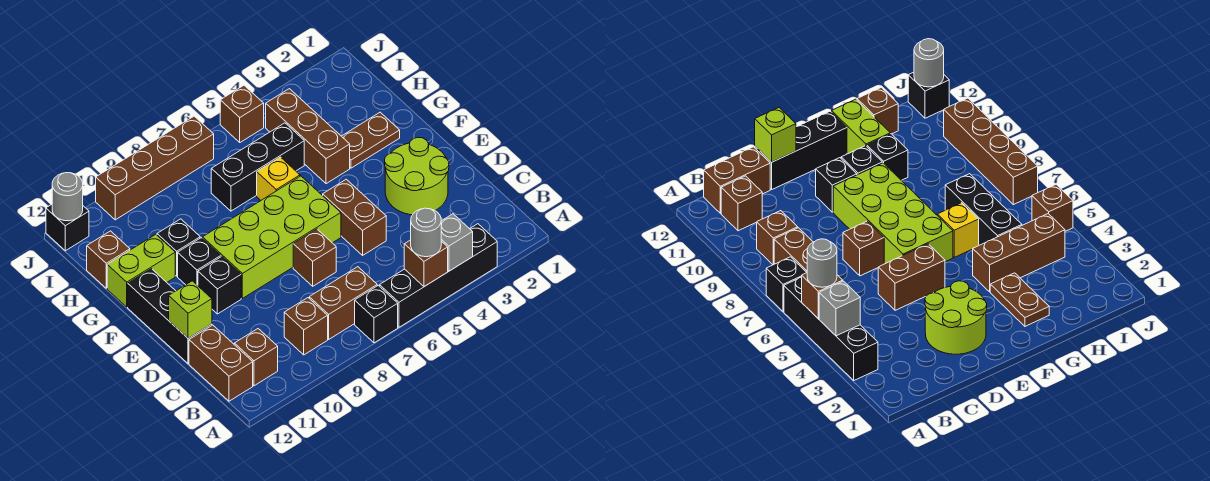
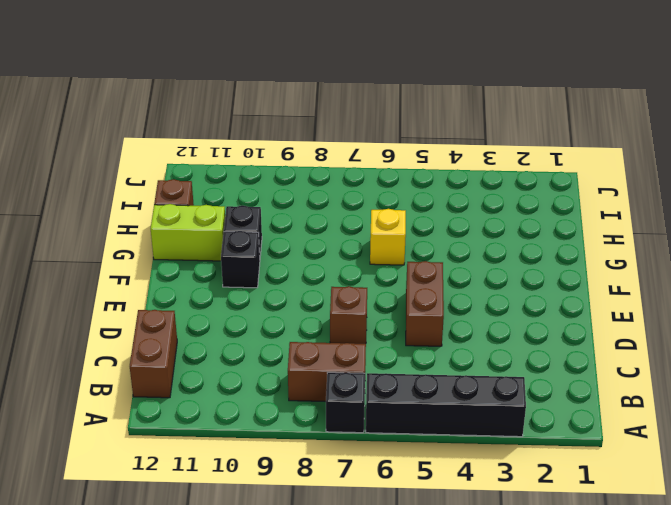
none -> brown brick B9 level 1
none -> brown brick B11 level 1
none -> lime round brick D2:E3 level 1

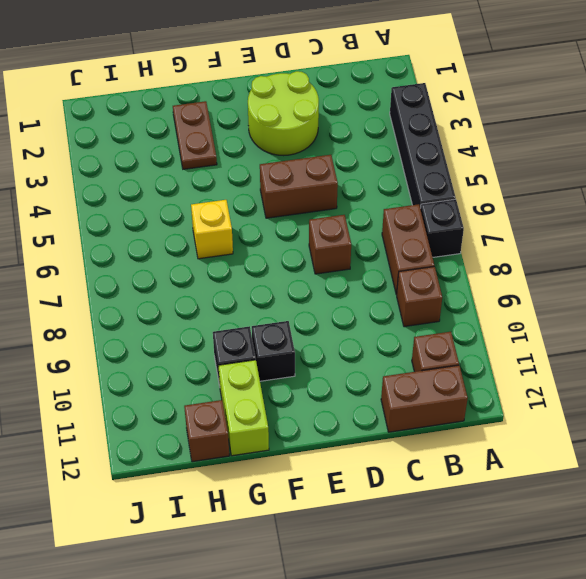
none -> black brick D12:F12 level 1
none -> lime brick E6:F9 level 1
none -> black brick E10 level 1

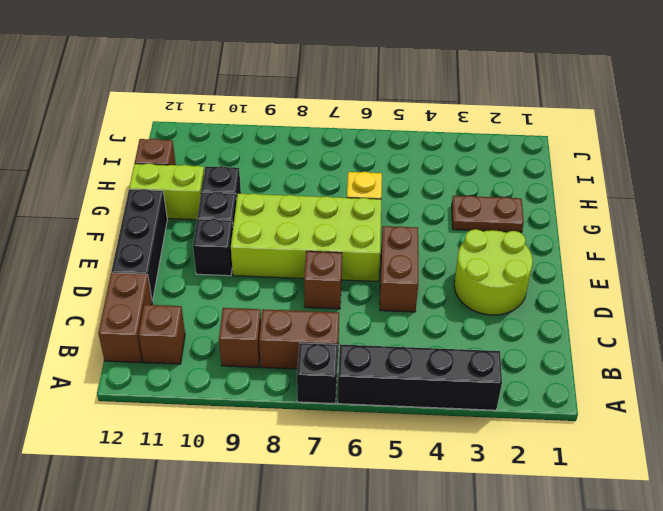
none -> brown brick G4:I4 level 1
none -> black brick H5:H7 level 1
none -> brown brick J5 level 1

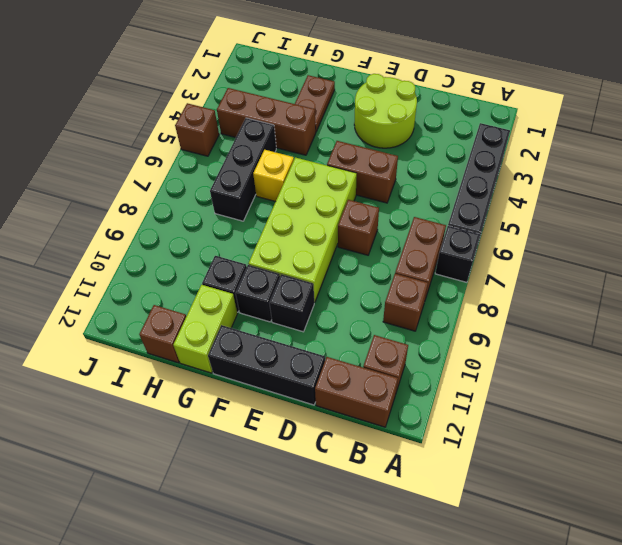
none -> brown brick J7:J10 level 1
none -> black brick J12 level 1
none -> grey brick A4 level 2

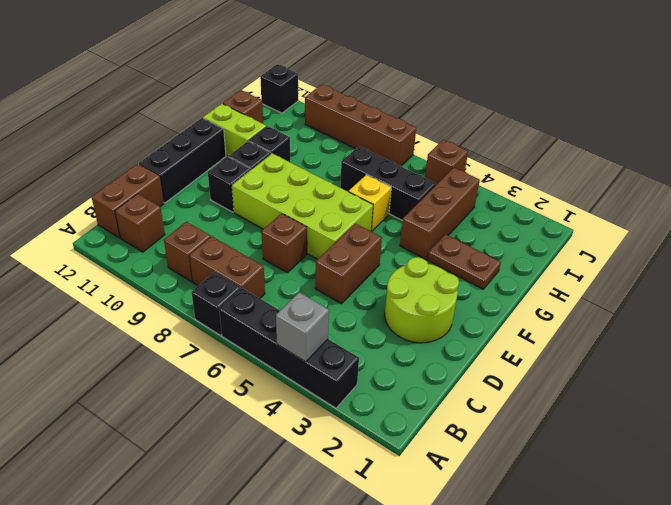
none -> brown brick A5 level 2
none -> lime brick D12 level 2
none -> grey round brick J12 level 2

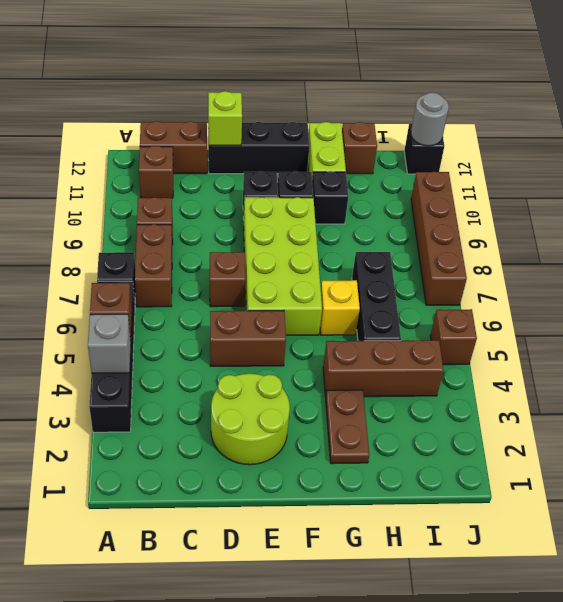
none -> grey round brick A5 level 3

